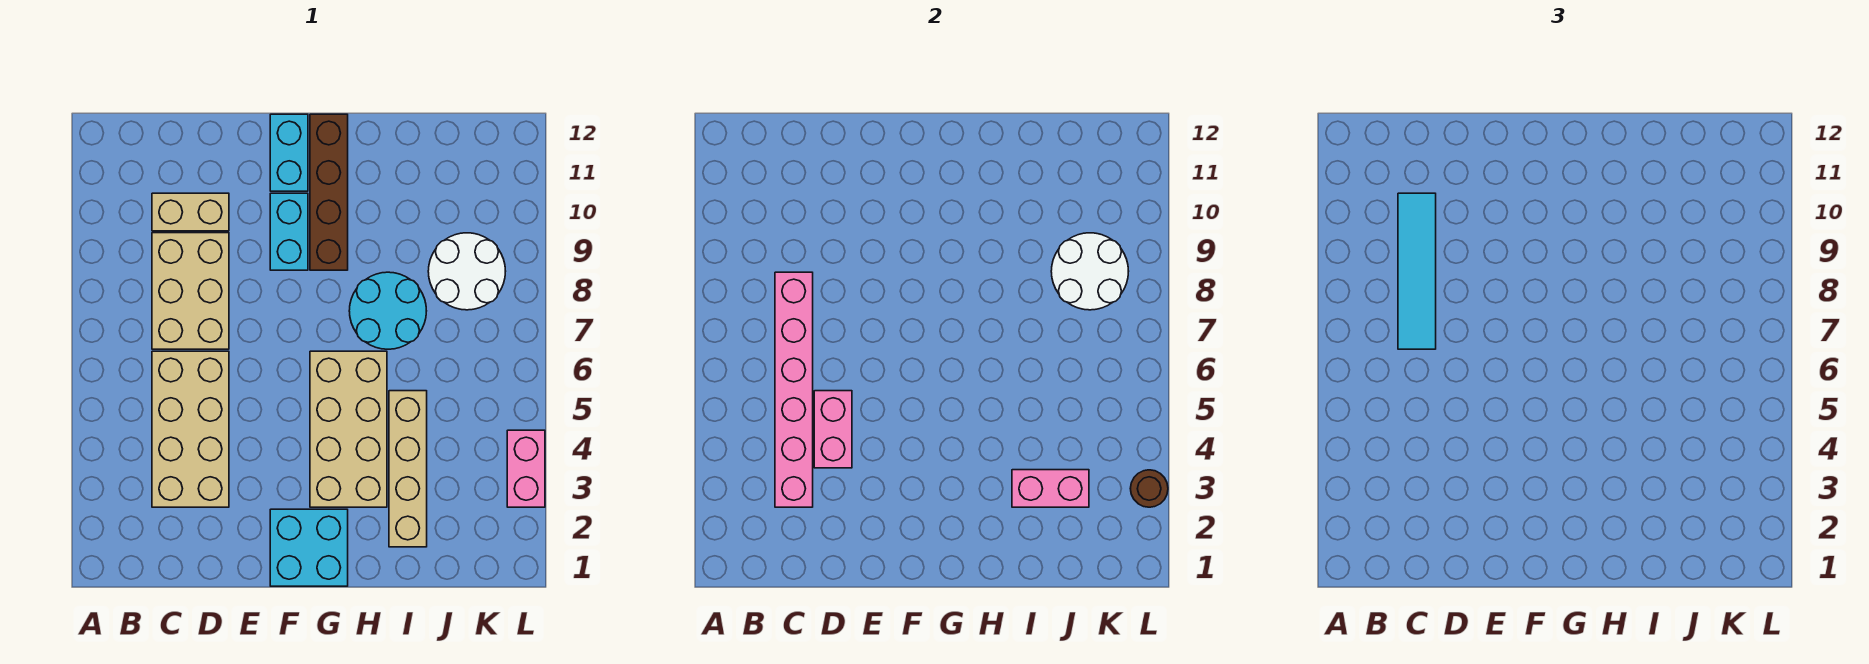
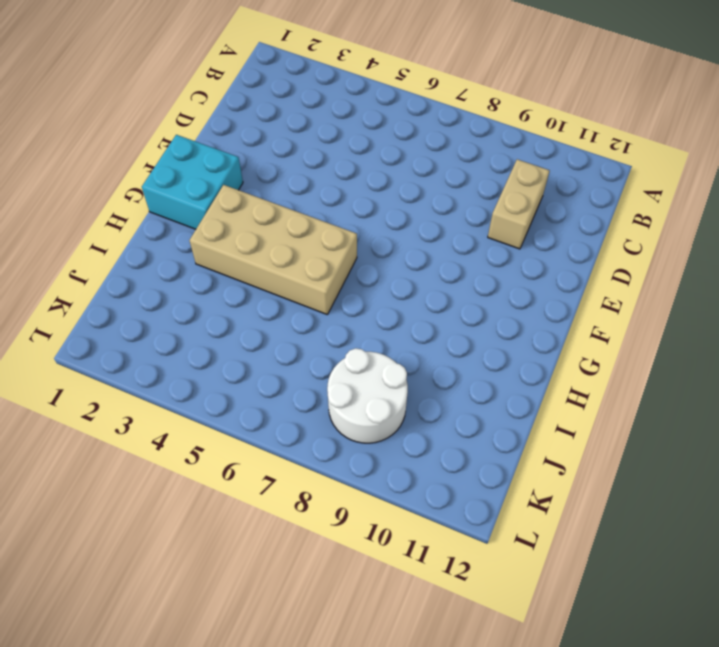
none -> tan brick C3:D6 level 1
none -> tan brick C7:D9 level 1
none -> cyan brick F9:F10 level 1

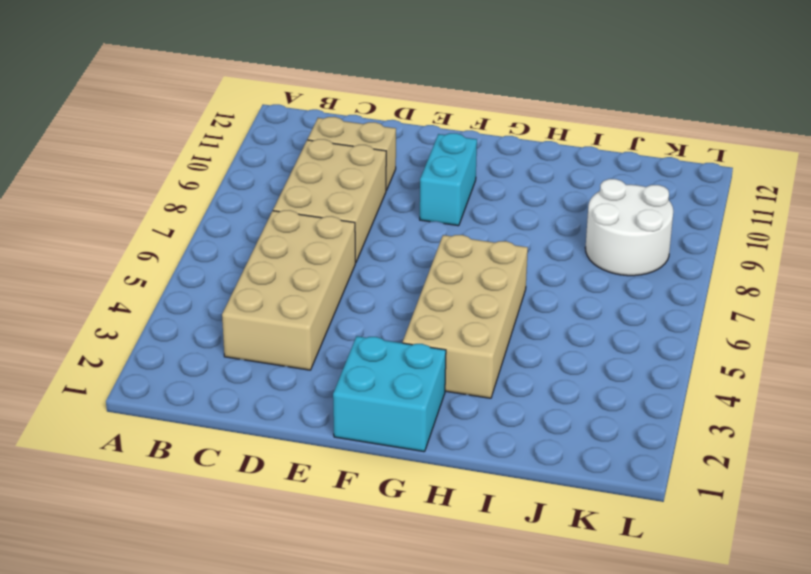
none -> cyan brick F11:F12 level 1
none -> brown brick G9:G12 level 1
none -> cyan round brick H7:I8 level 1

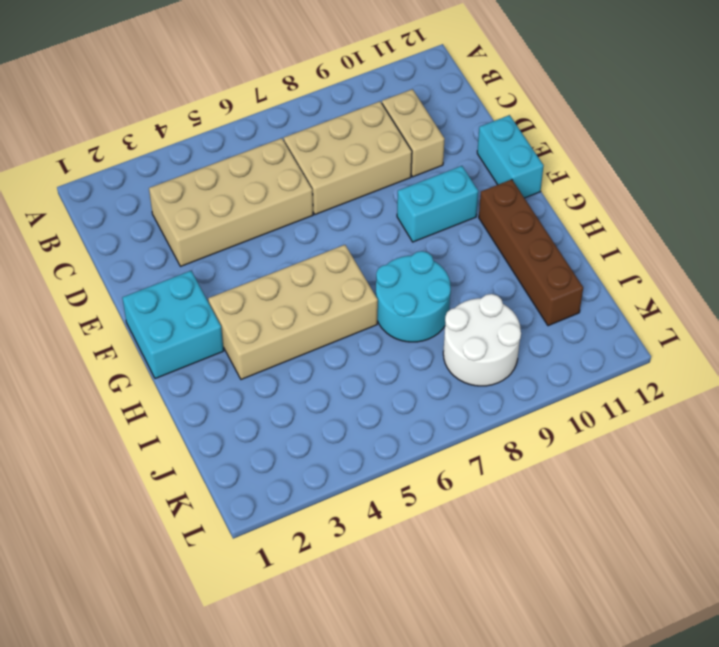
cyan brick E12:F12 level 1 -> cyan brick F11:F12 level 1
brown brick G11:J11 level 1 -> brown brick G9:G12 level 1
none -> tan brick I2:I5 level 1
none -> pink brick L3:L4 level 1
none -> pink brick C3:C8 level 2

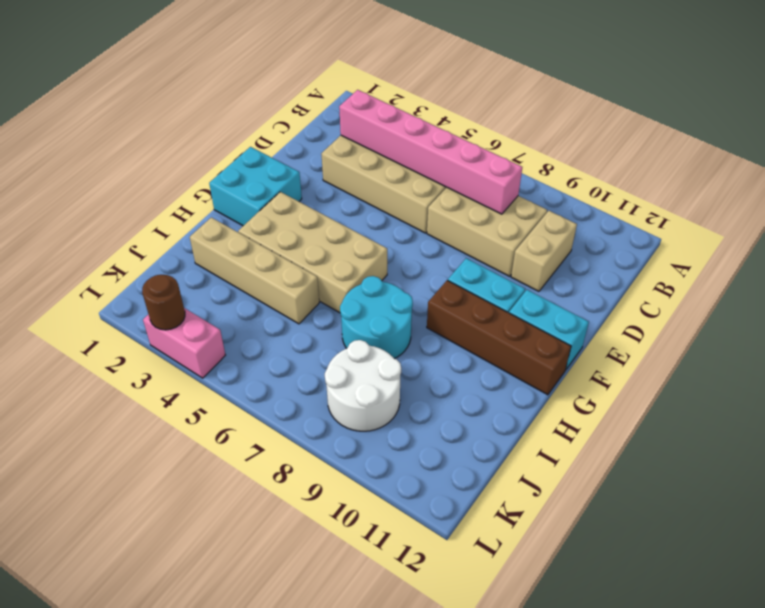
none -> pink brick D4:D5 level 2
none -> pink brick I3:J3 level 2
none -> white round brick J8:K9 level 2

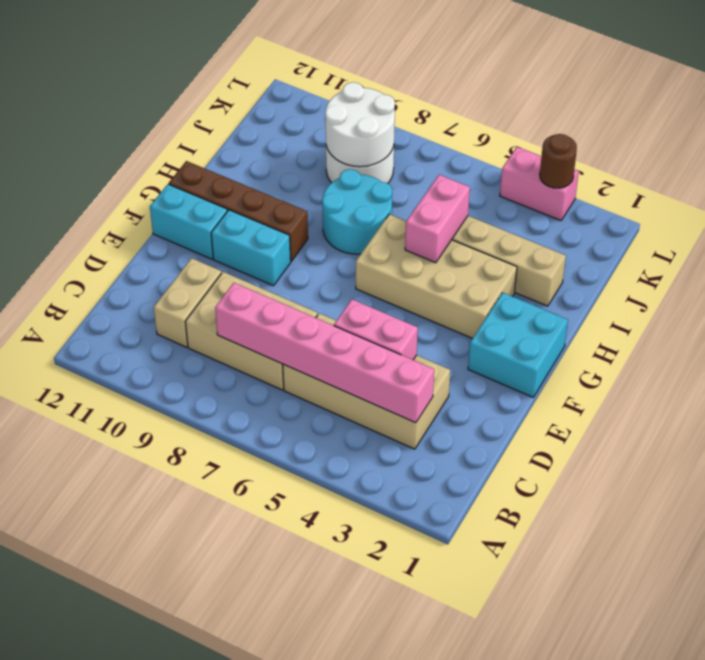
pink brick H5:I5 level 2 -> pink brick I3:J3 level 2
none -> cyan tile C7:C10 level 3

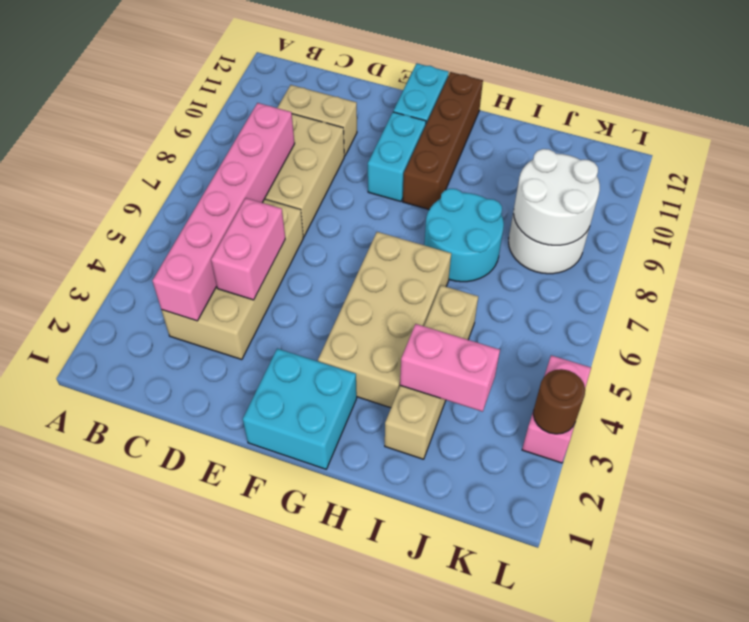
none -> cyan tile C7:C10 level 3

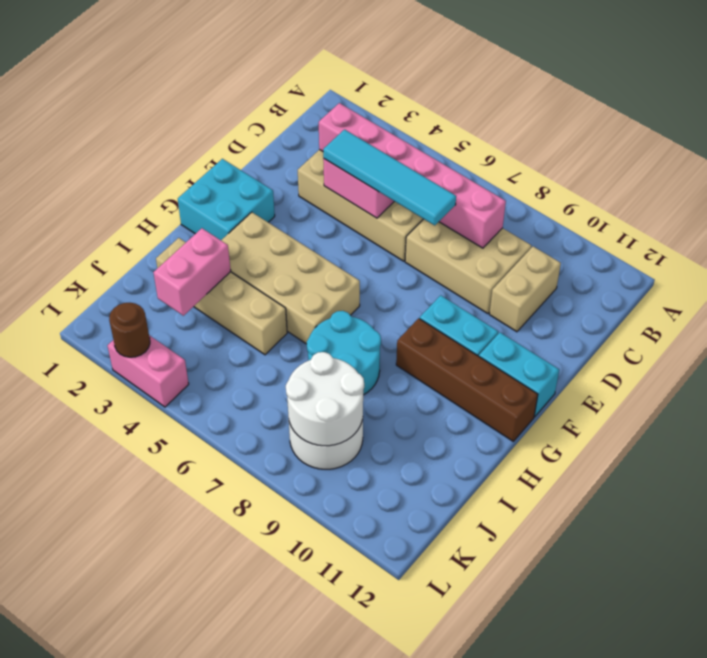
cyan tile D4:D7 level 3 -> cyan tile C7:C10 level 3

